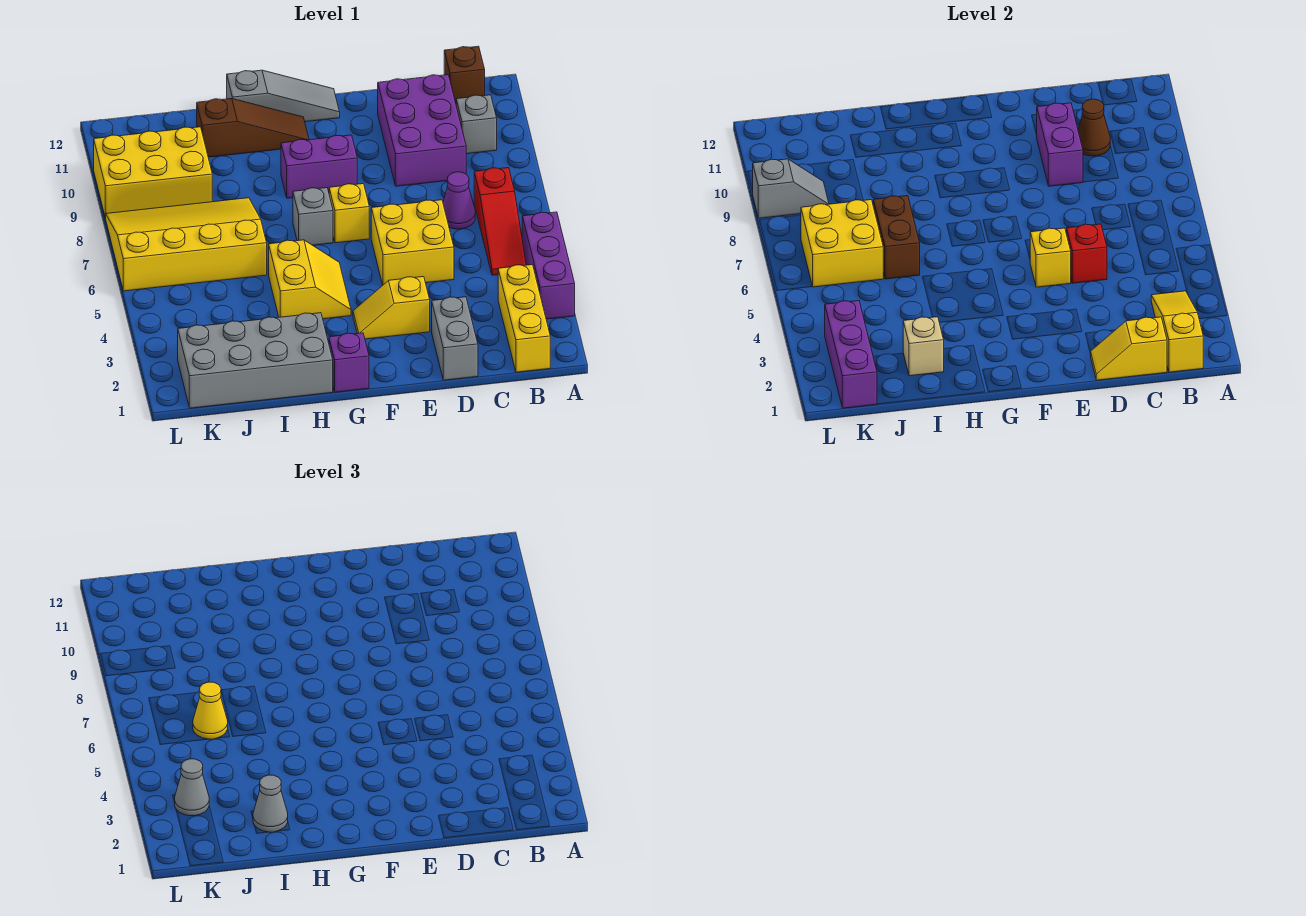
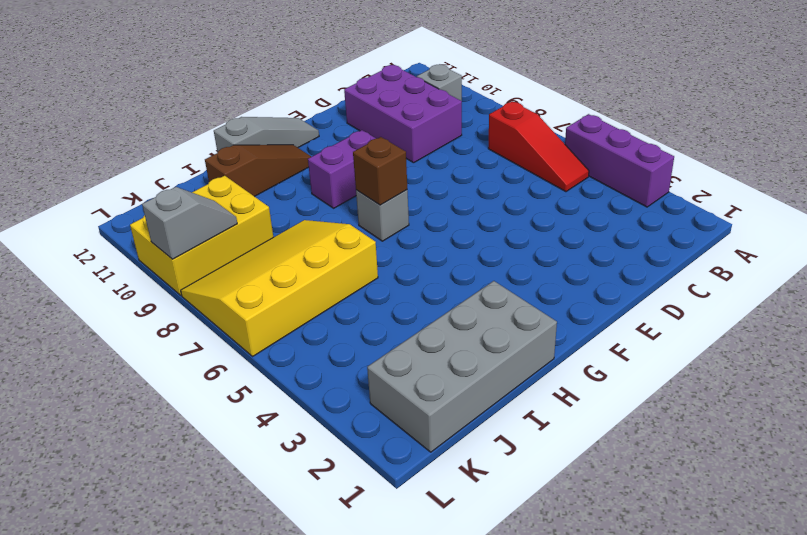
brown brick G7 level 2 -> brown brick B12 level 1
none -> yellow brick B1:B3 level 1
none -> purple cone C7 level 1
none -> grey brick D1:D2 level 1
none -> yellow brick D5:E6 level 1

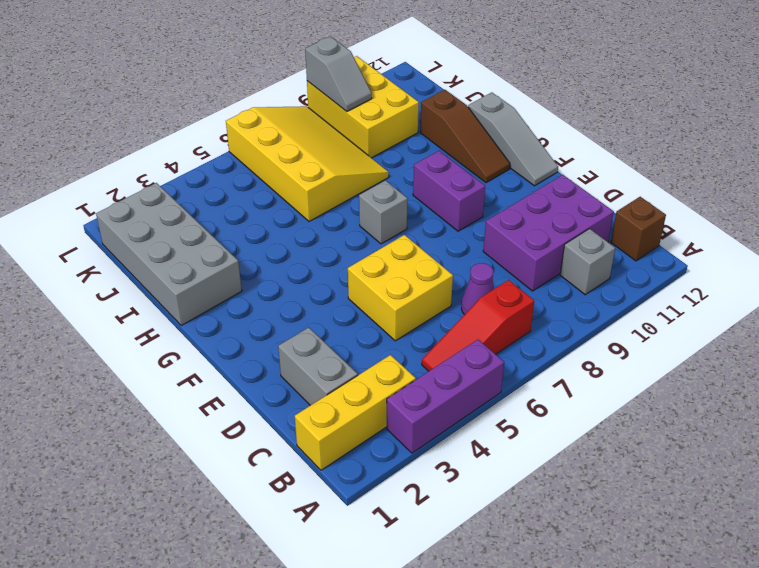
grey brick C2:D2 level 1 -> grey brick D1:D2 level 1
none -> yellow slope E3:F3 level 1 top E
none -> yellow brick F7 level 1
none -> purple brick G1 level 1
none -> yellow slope G4:H5 level 1 top H

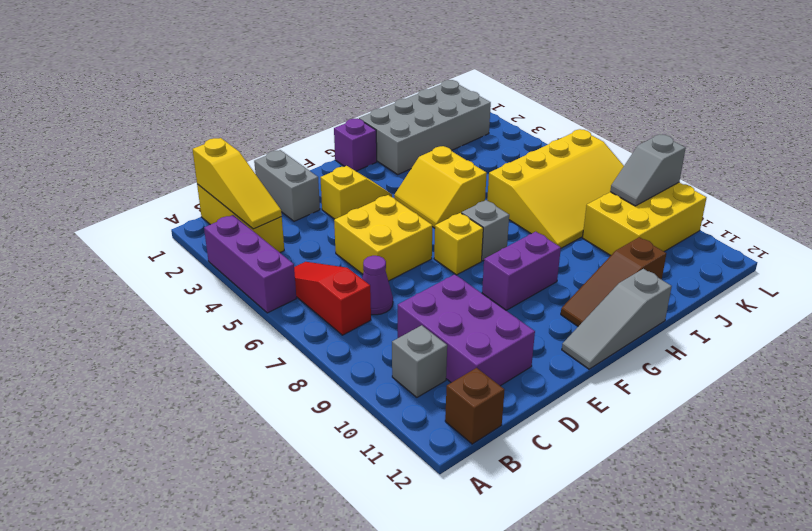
none -> yellow slope C1:D1 level 2 top C
none -> brown cone C10 level 2
none -> red brick D5 level 2
none -> purple brick D9:D10 level 2

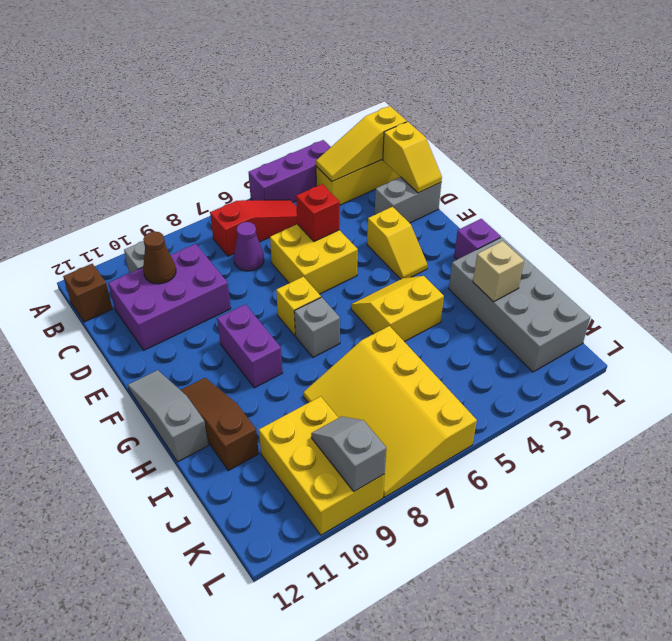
none -> purple brick D9:D10 level 2
none -> yellow brick E5 level 2
none -> brown brick I6:I7 level 2
none -> yellow brick J6:K7 level 2

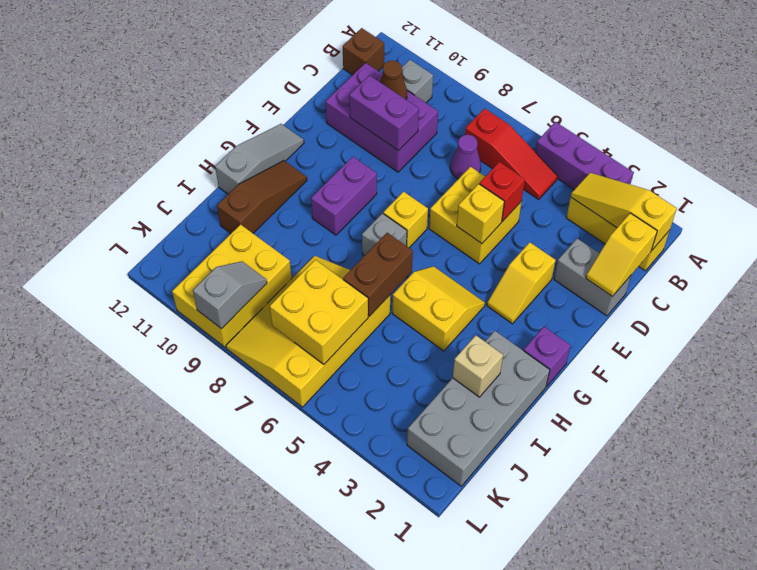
brown brick H6:I6 level 2 -> brown brick I6:I7 level 2
none -> purple brick K1:K3 level 2
none -> grey cone I2 level 3
none -> yellow cone J6 level 3
none -> grey cone K3 level 3

